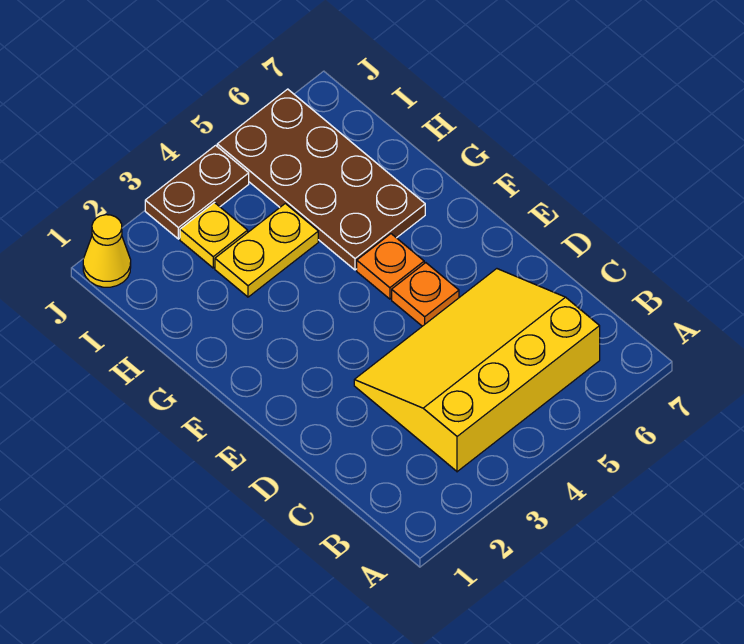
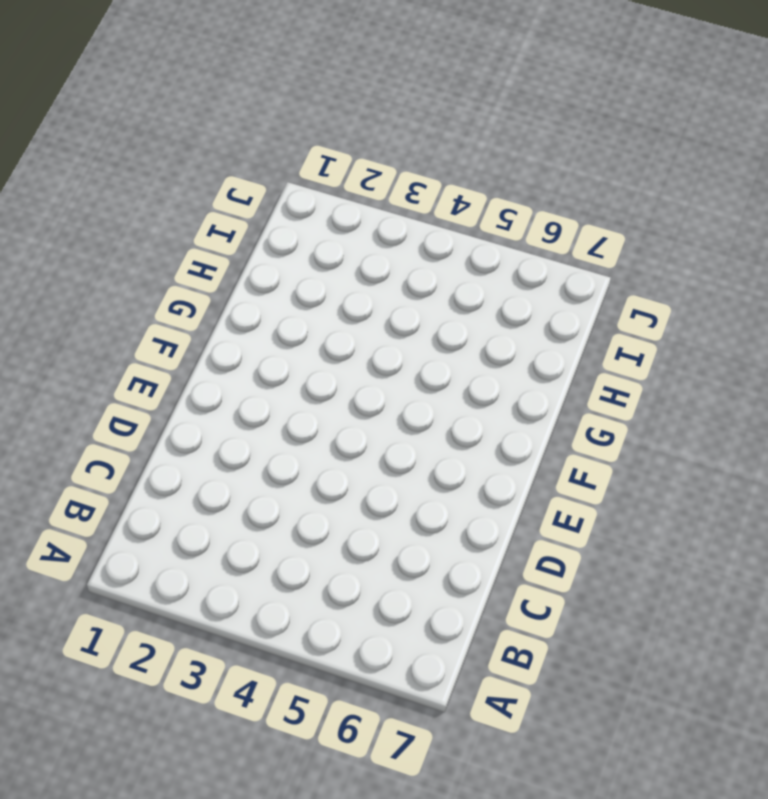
none -> yellow slope B3:D6 level 1 top B
none -> orange plate E5 level 1

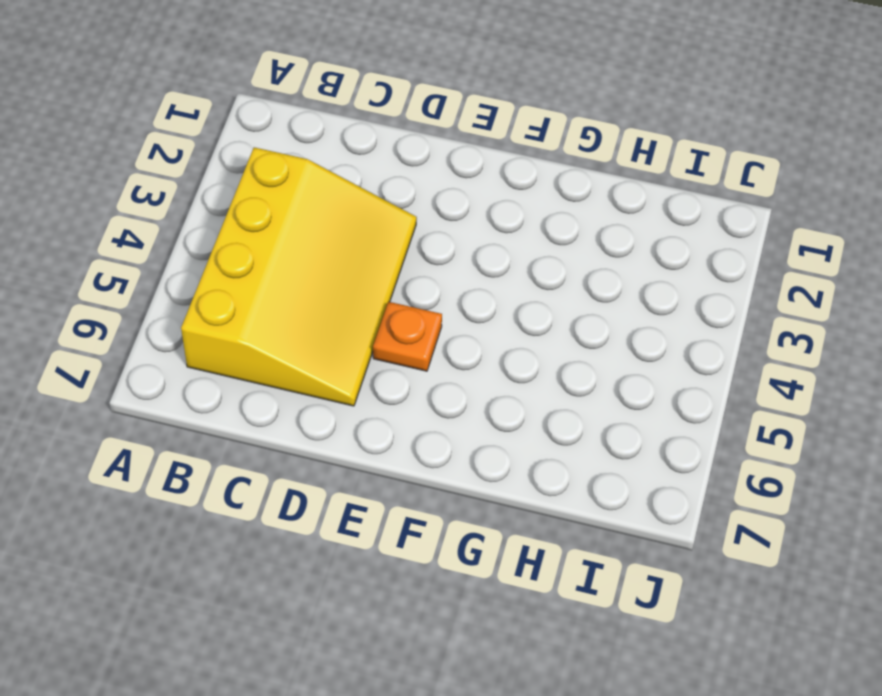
none -> orange plate F5 level 1
none -> brown plate G5:J6 level 1

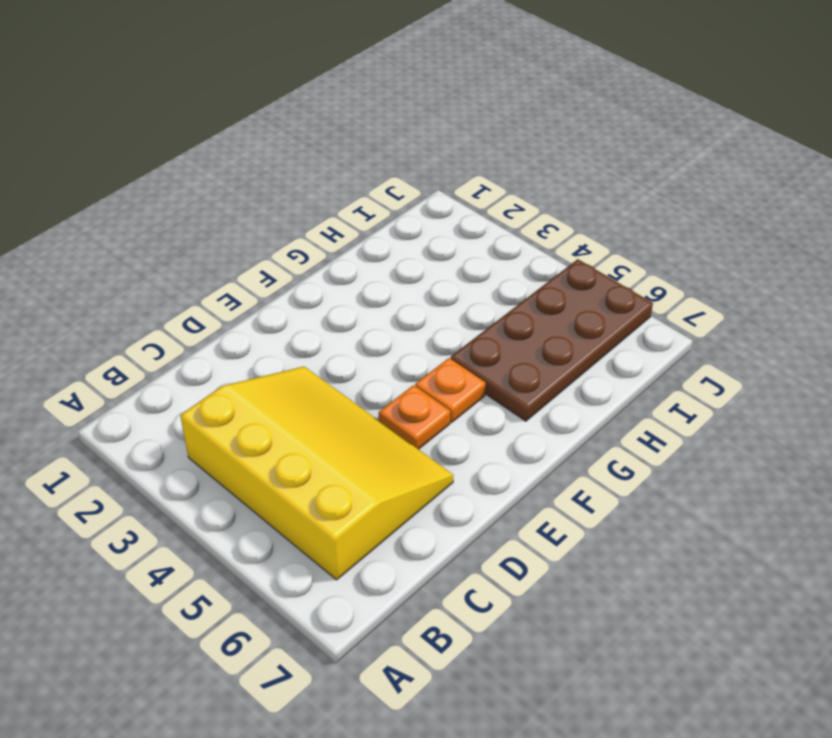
none -> yellow plate H3:H4 level 1
none -> yellow plate I3 level 1

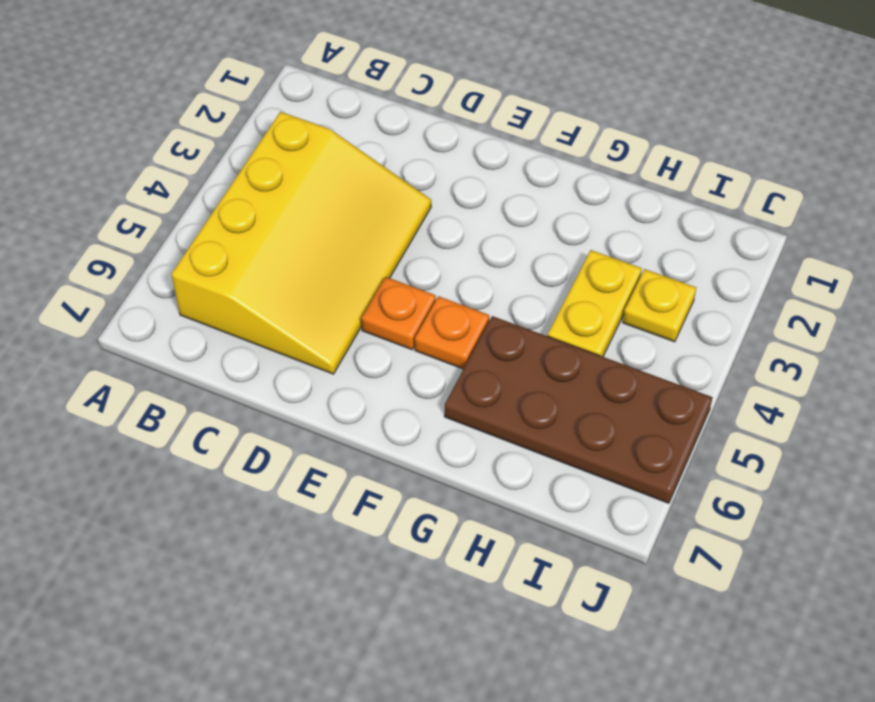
none -> yellow cone J1 level 1
none -> brown plate J3:J4 level 1

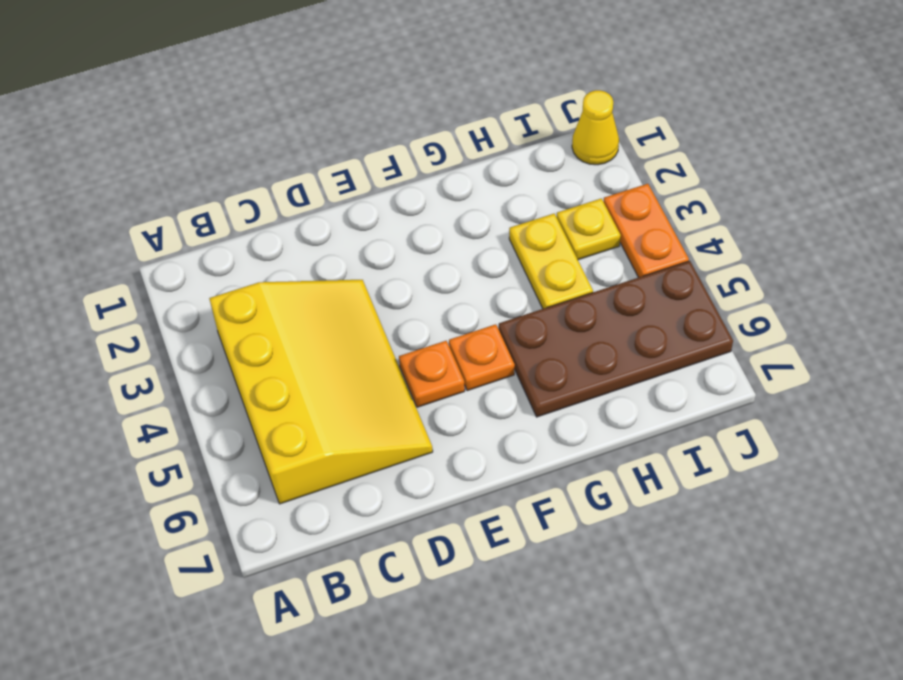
orange plate J3:J4 level 1 -> brown plate J3:J4 level 1

